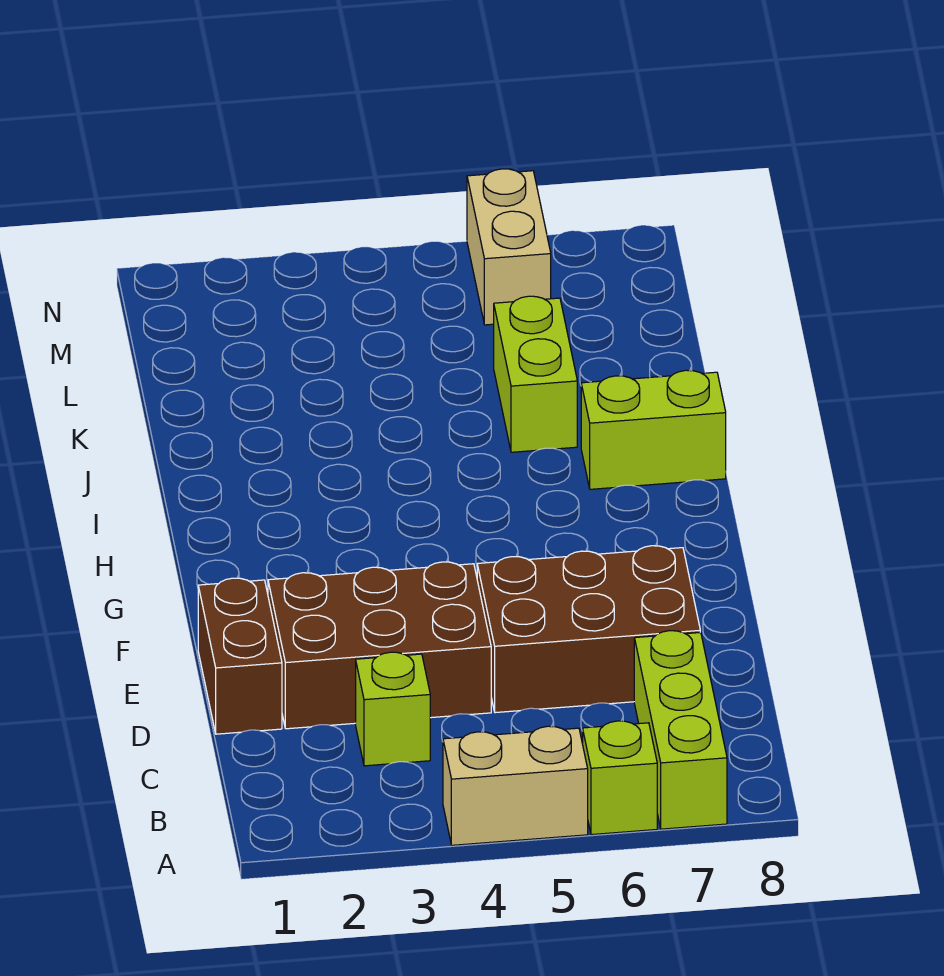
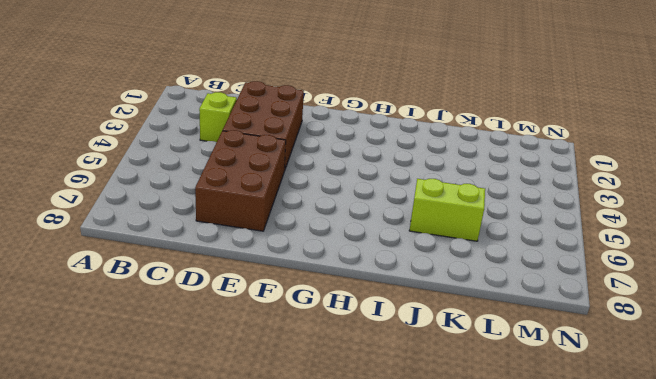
none -> tan brick A4:A5 level 1
none -> lime brick A6 level 1

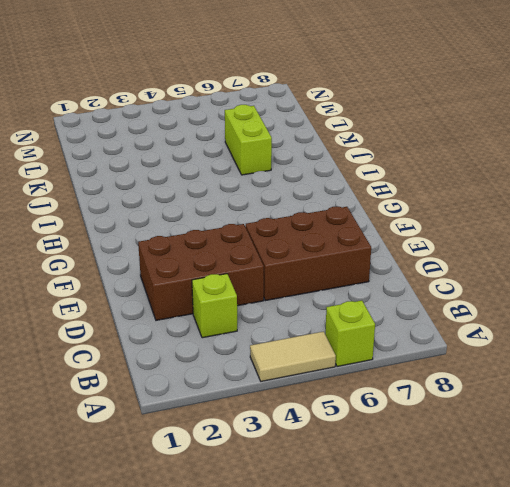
tan tile A4:A5 level 1 -> tan brick A4:A5 level 1
none -> lime brick A7:C7 level 1
none -> brown brick D1:E1 level 1

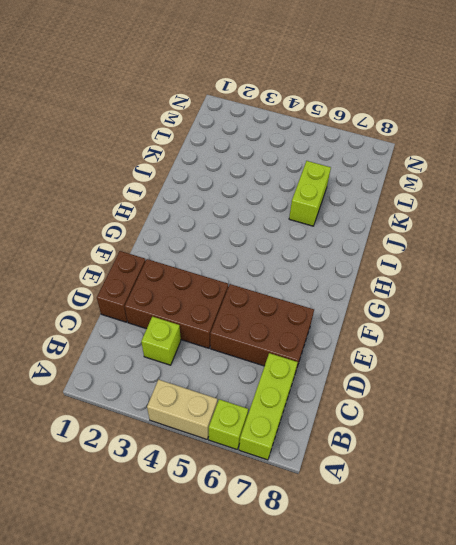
none -> lime brick I7:I8 level 1
none -> tan brick M6:N6 level 1

